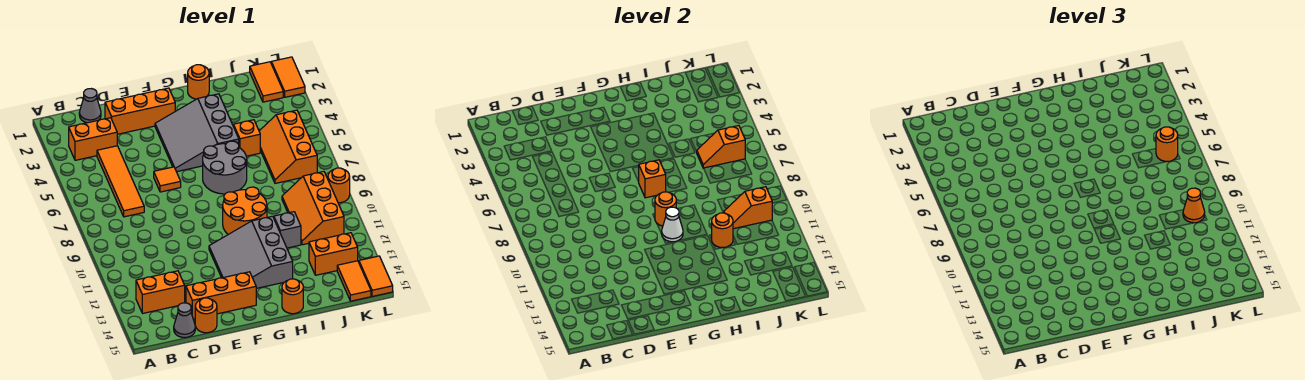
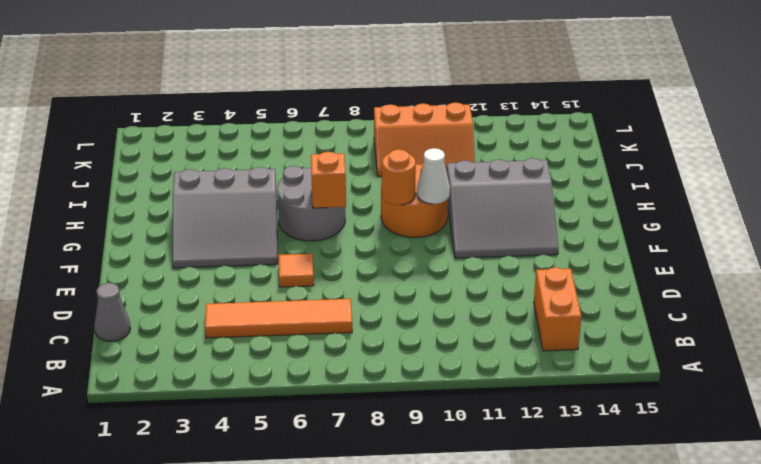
none -> orange brick B3:C3 level 1
none -> grey cone C15 level 1
none -> orange brick D2:F2 level 1
none -> orange brick D14:F14 level 1

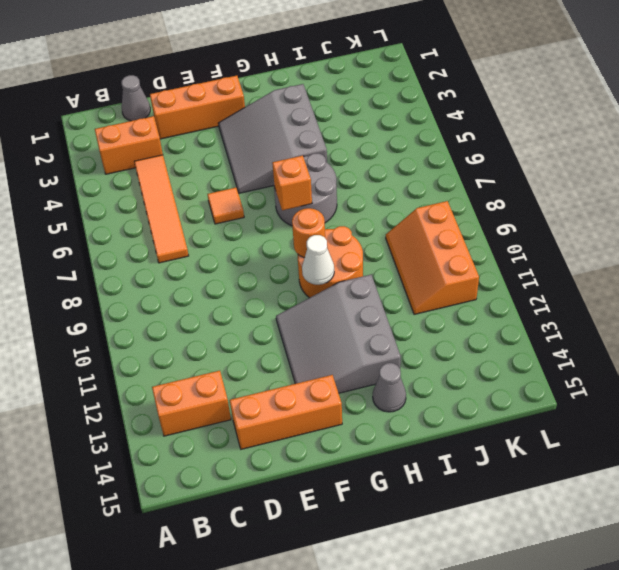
grey cone H14 level 1 -> grey cone C15 level 1
none -> orange round brick D15 level 1
none -> orange round brick H1 level 1
none -> orange round brick H15 level 1
none -> orange brick I5 level 1

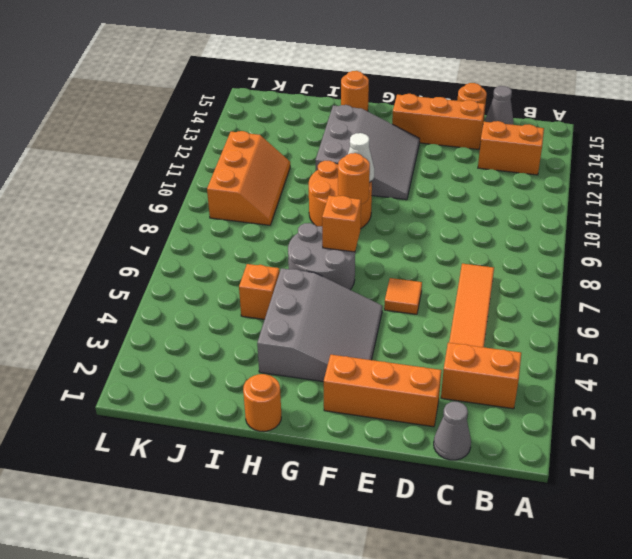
none -> grey brick I11 level 1
none -> orange slope J5:K7 level 1 top K
none -> orange brick J13:K13 level 1
none -> orange tile K1:K2 level 1

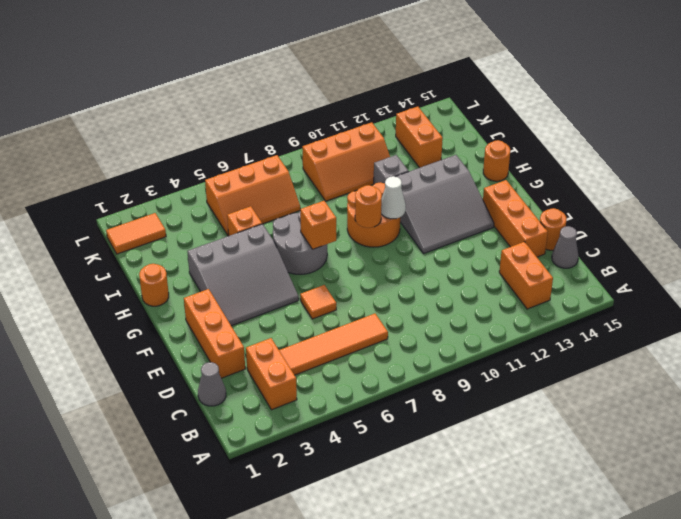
none -> orange tile K14:K15 level 1
none -> orange tile L1:L2 level 1
none -> orange round brick L9 level 1
none -> orange tile L14:L15 level 1

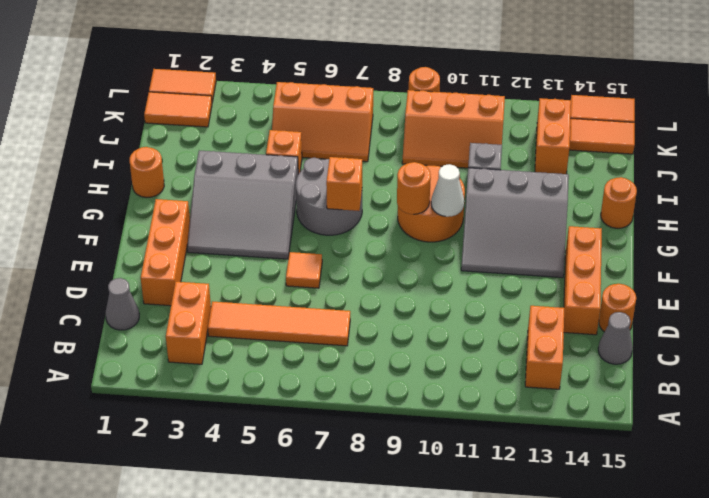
none -> orange round brick I11 level 2
none -> orange slope J6:K6 level 2 top K
none -> orange slope J10:K10 level 2 top K
none -> orange round brick K6 level 3

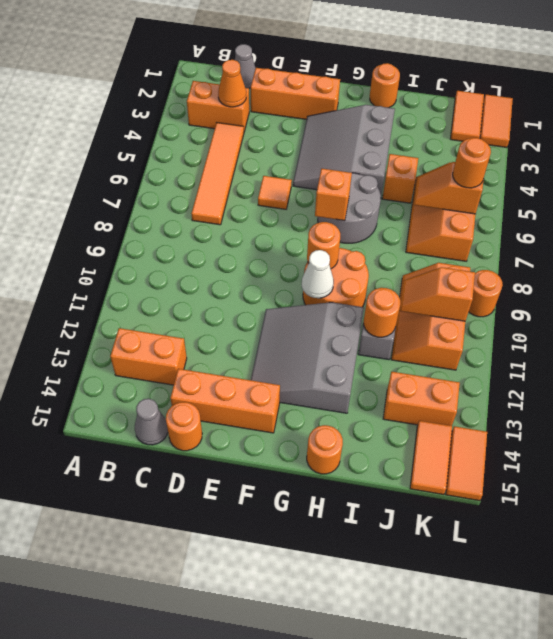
orange cone C3 level 2 -> orange cone K10 level 3

